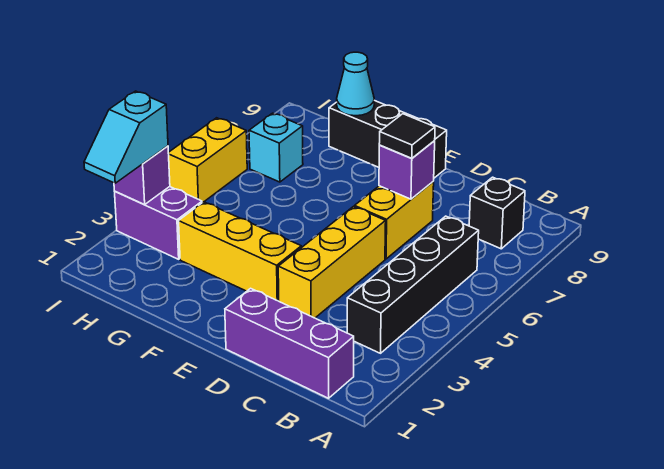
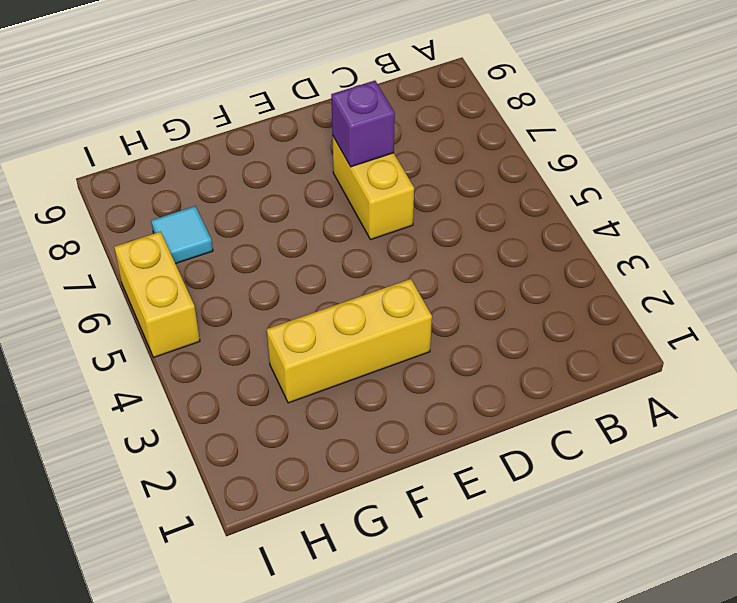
cyan tile H7 level 1 -> cyan brick H7 level 1
none -> purple brick B1:D1 level 1
none -> black brick B3:B6 level 1
none -> black brick B8 level 1

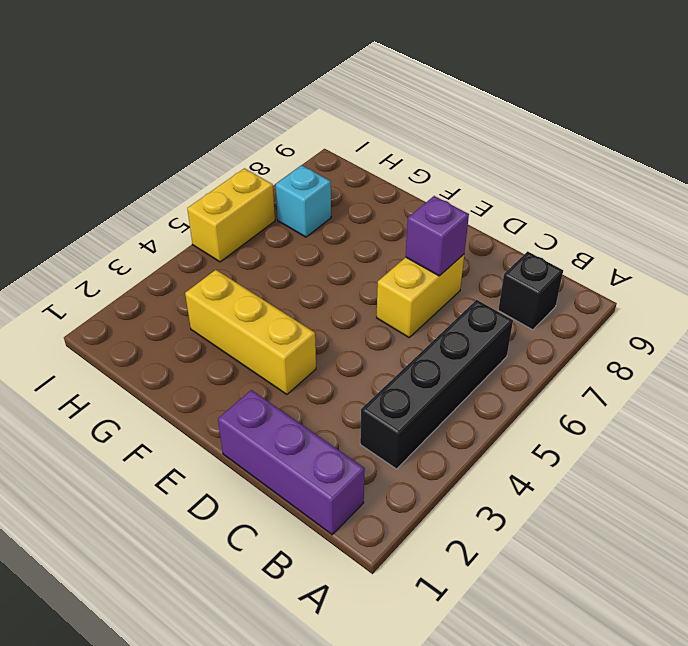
none -> yellow brick D3:D5 level 1
none -> black brick E9:G9 level 1
none -> purple brick H3:I3 level 1

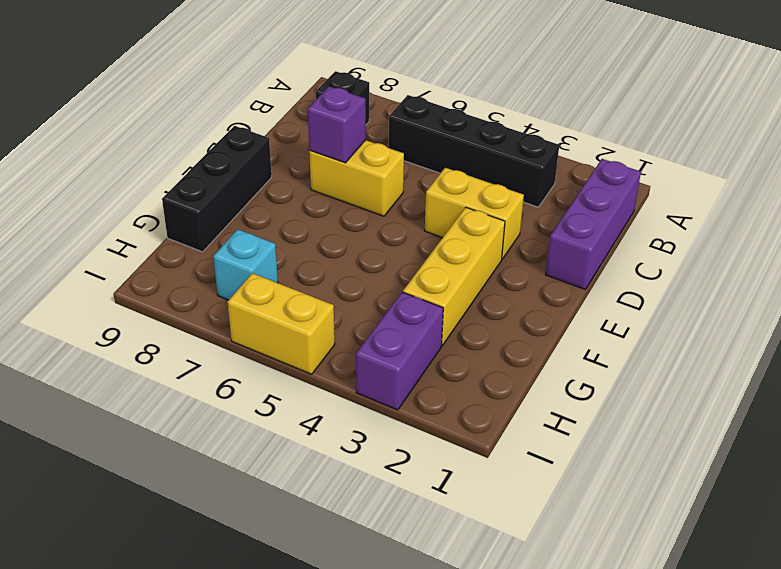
yellow brick D3:D4 level 1 -> yellow brick D3:D5 level 1
none -> cyan cone G9 level 2
none -> purple brick I3 level 2
none -> black tile D7 level 3

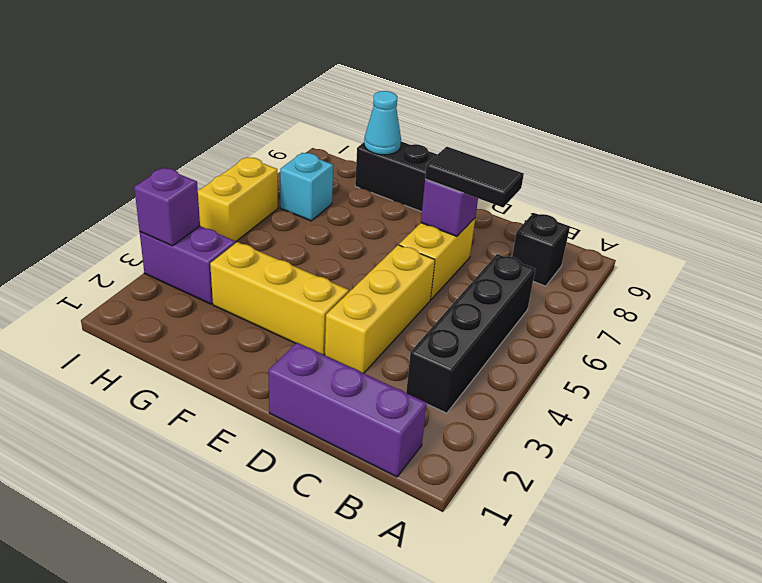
black tile C7:D7 level 3 -> black tile D7 level 3
none -> cyan slope I2:I3 level 3 top 3

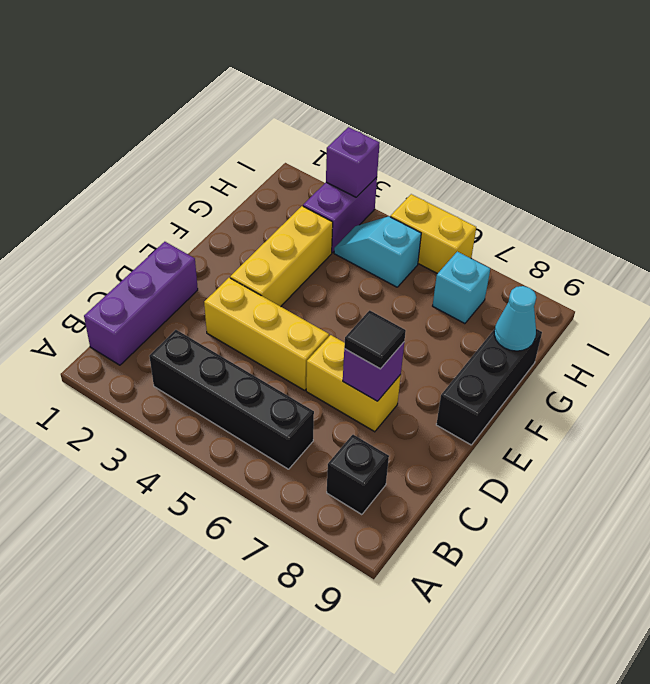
cyan slope H4:H5 level 1 top 5 -> cyan slope I2:I3 level 3 top 3

